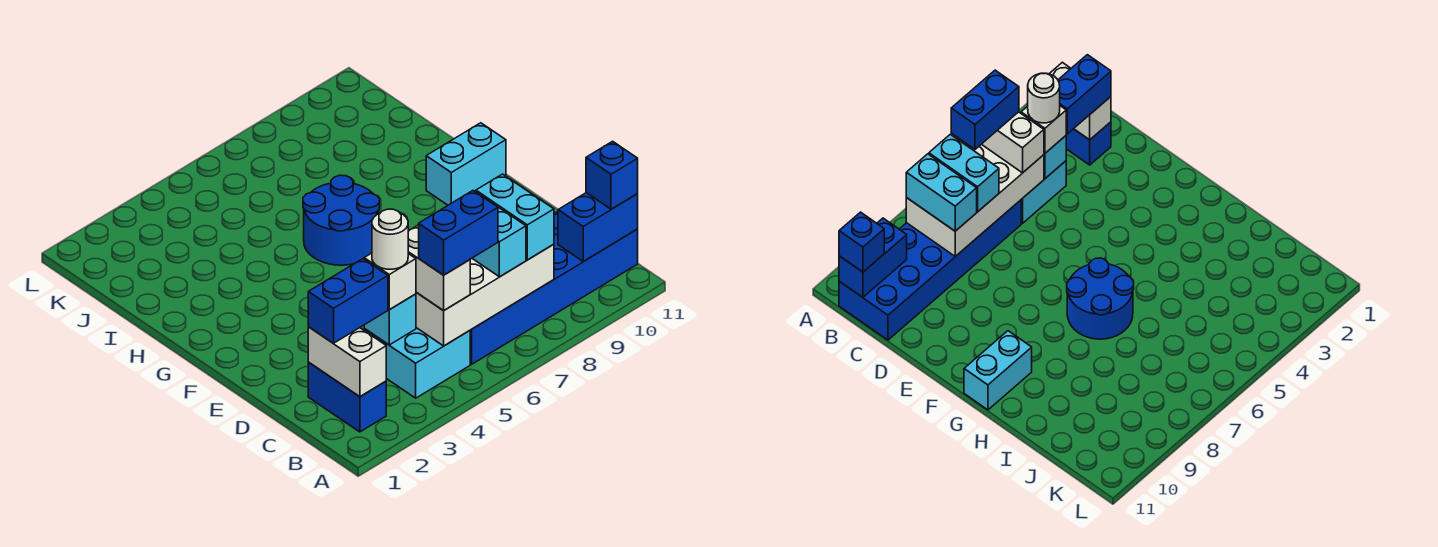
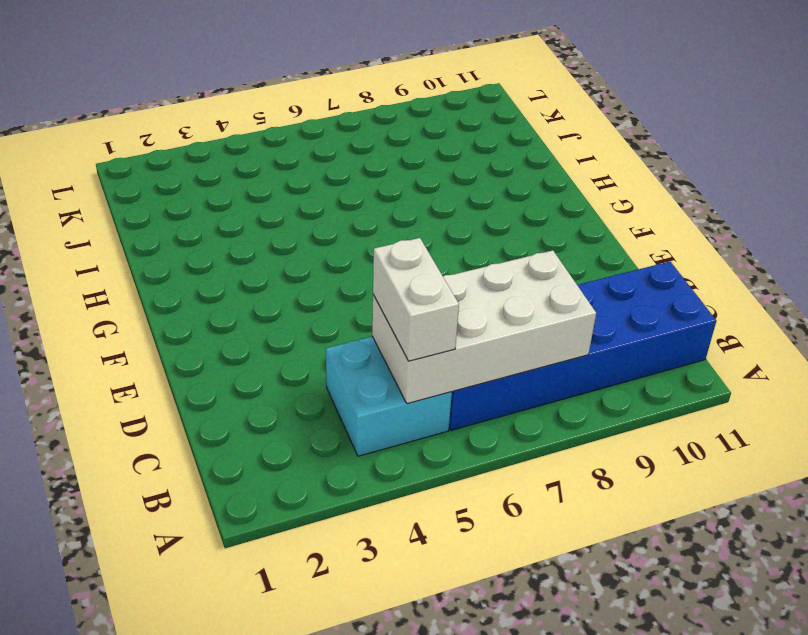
none -> blue brick B2:C2 level 1
none -> blue round brick G6:H7 level 1
none -> cyan brick G10:G11 level 1

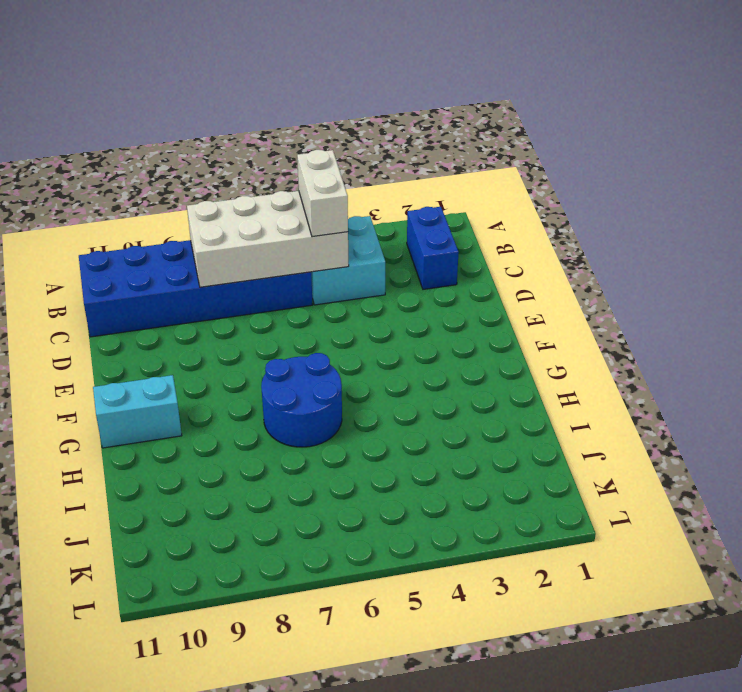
none -> white brick B2:C2 level 2
none -> blue brick B10:B11 level 2
none -> cyan brick C4 level 2

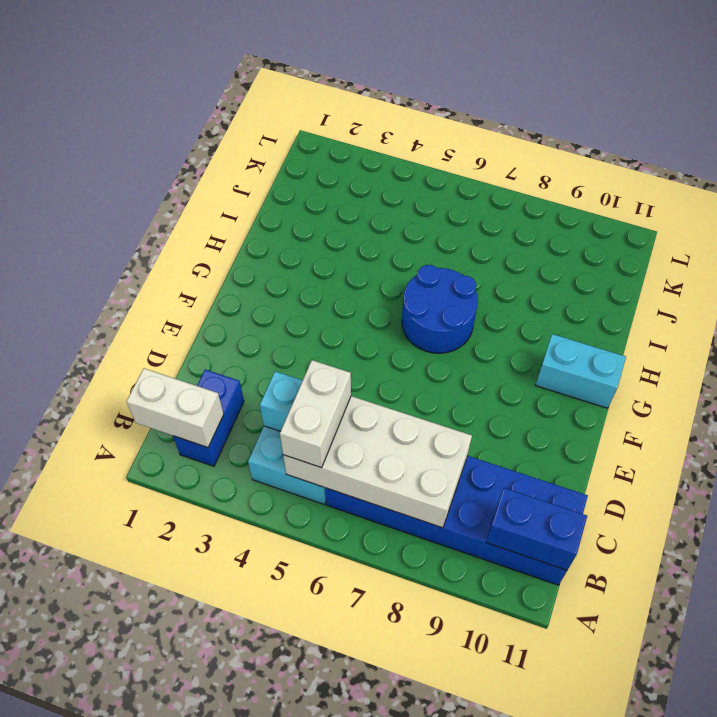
white brick B1:B2 level 2 -> white brick B2:C2 level 2
none -> cyan brick B7:C7 level 3
none -> cyan brick B8:C8 level 3
none -> blue brick B11 level 3

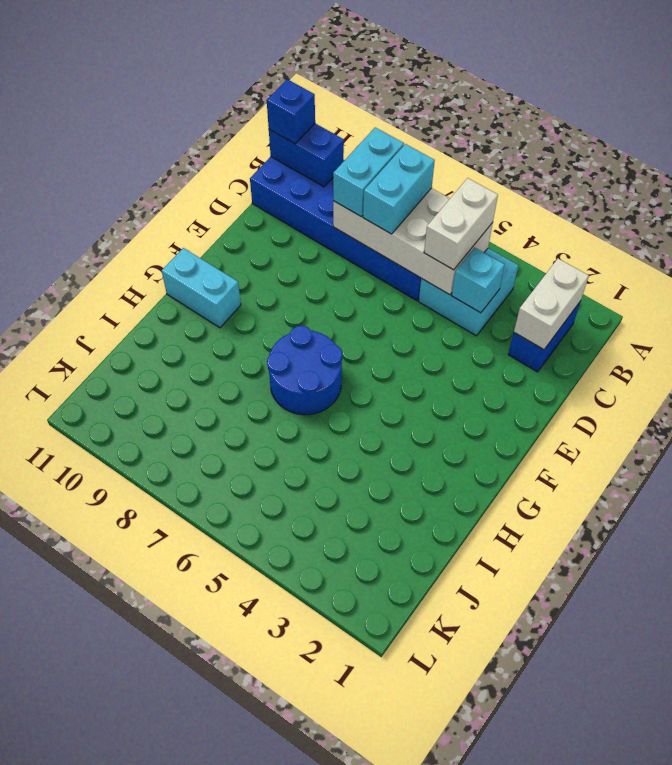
none -> blue brick C2:C3 level 3
none -> white brick C4 level 3
none -> blue brick B5:B6 level 4

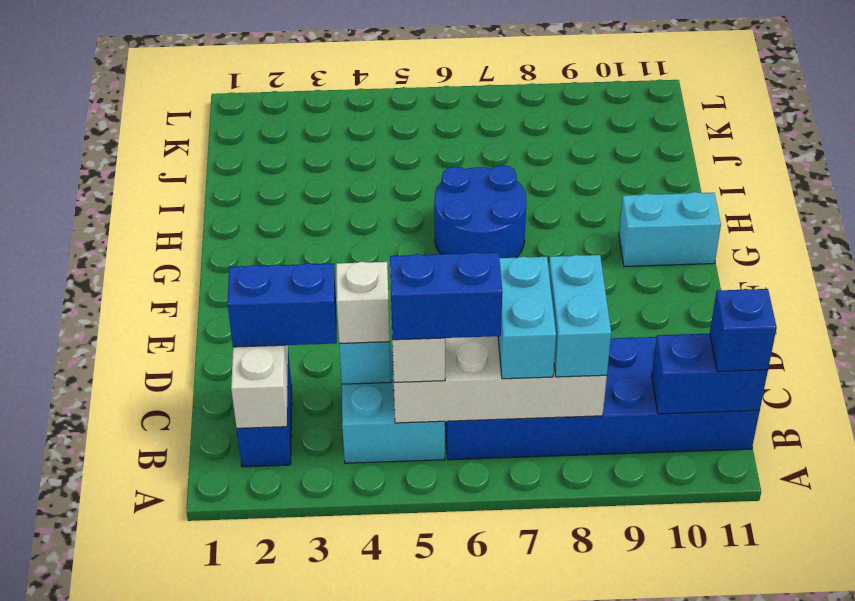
none -> white round brick C4 level 4

